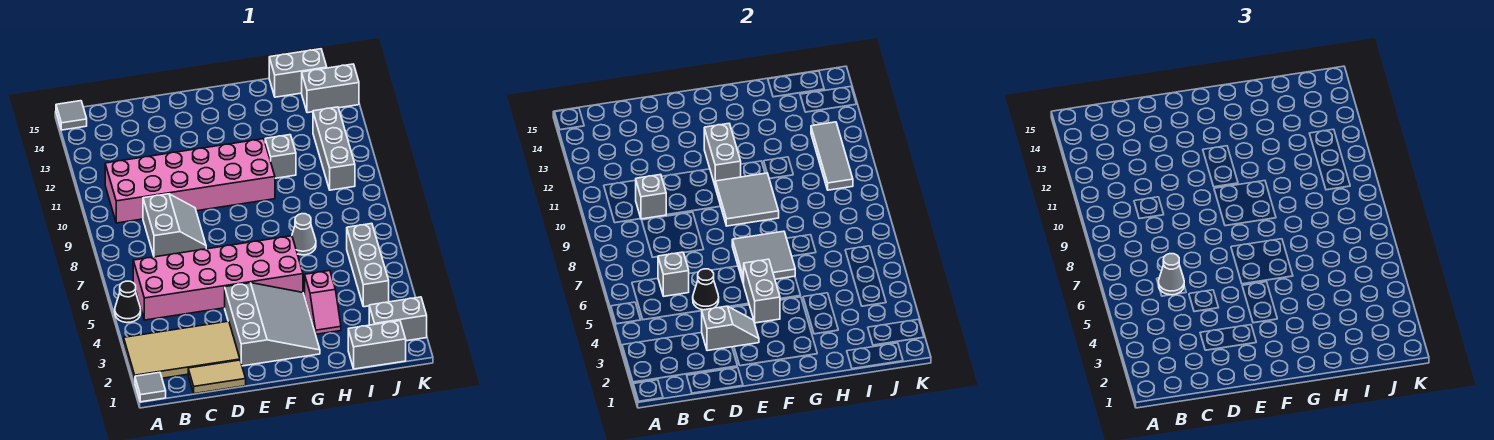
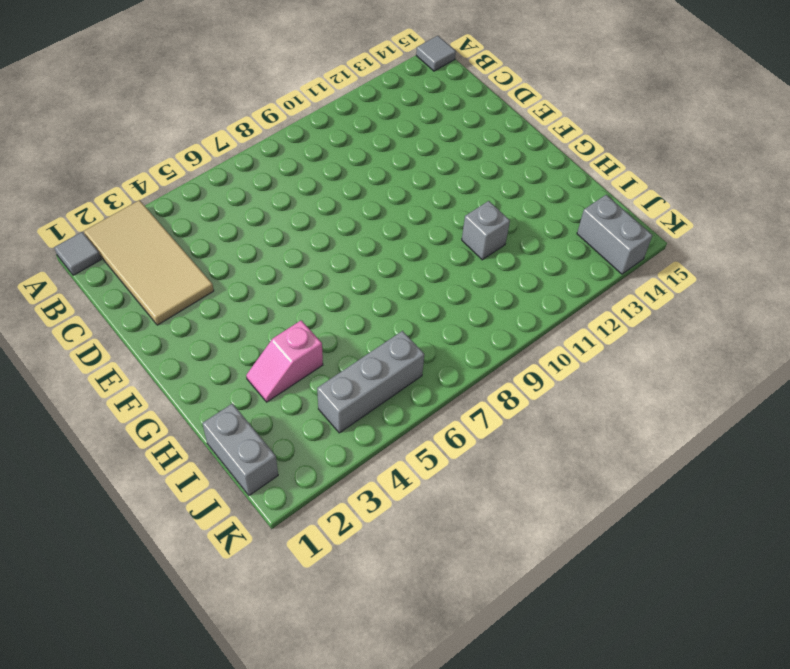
none -> black cone A5 level 1
none -> pink brick B5:G6 level 1
none -> pink brick B10:G11 level 1

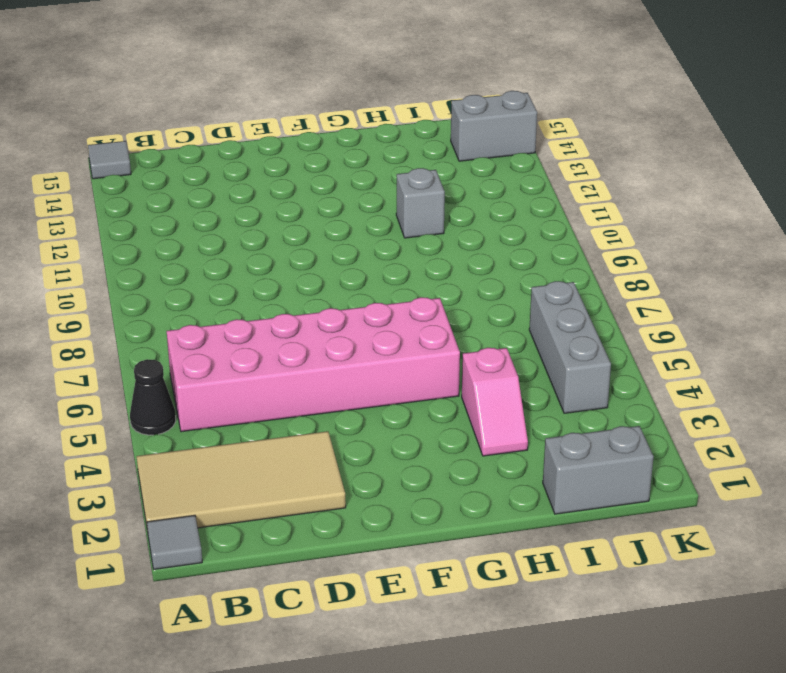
none -> pink brick B10:G11 level 1
none -> tan tile C1:D1 level 1
none -> grey slope C8:D9 level 1 top C

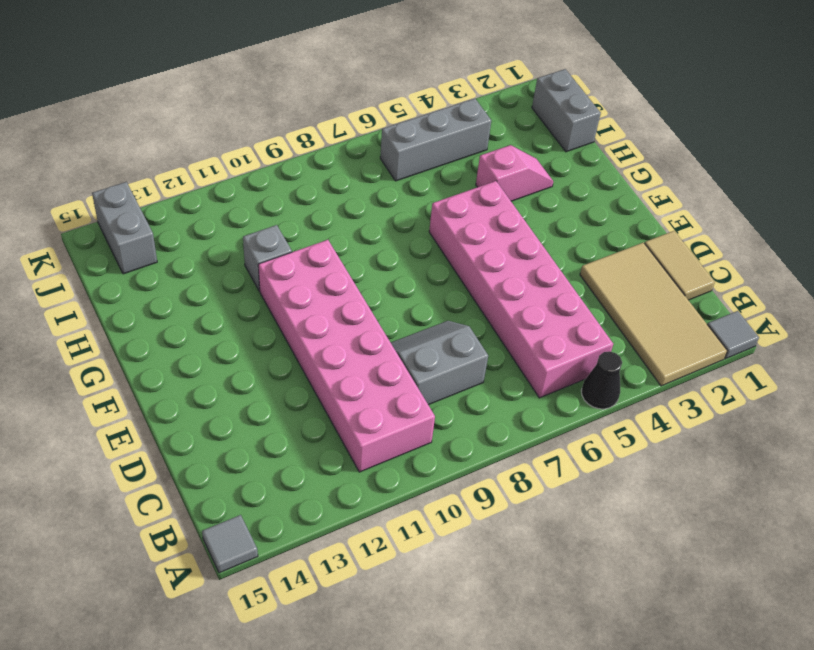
none -> grey slope E2:G4 level 1 top E
none -> grey cone H7 level 1
none -> grey brick I15:J15 level 1

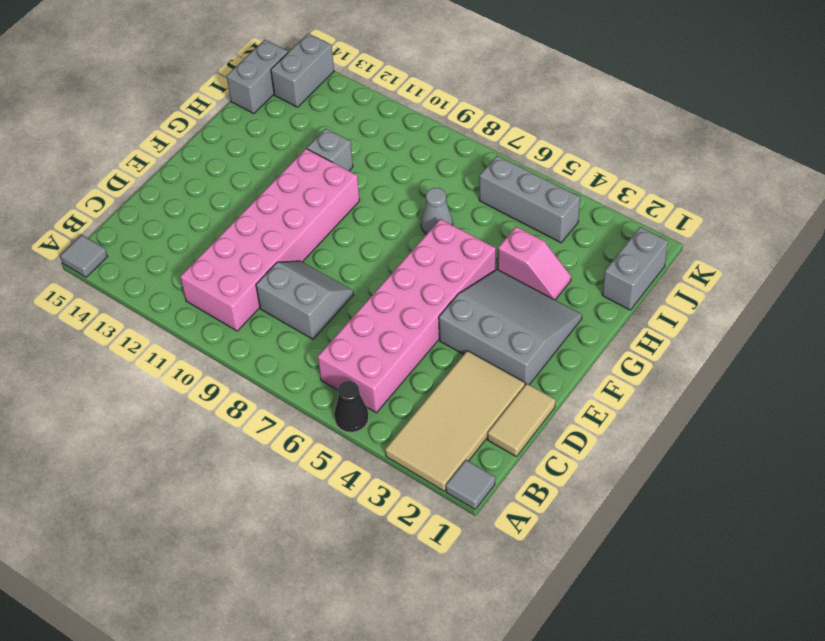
none -> grey brick J2:K2 level 1
none -> grey brick J10:J12 level 1
none -> grey brick C6 level 2

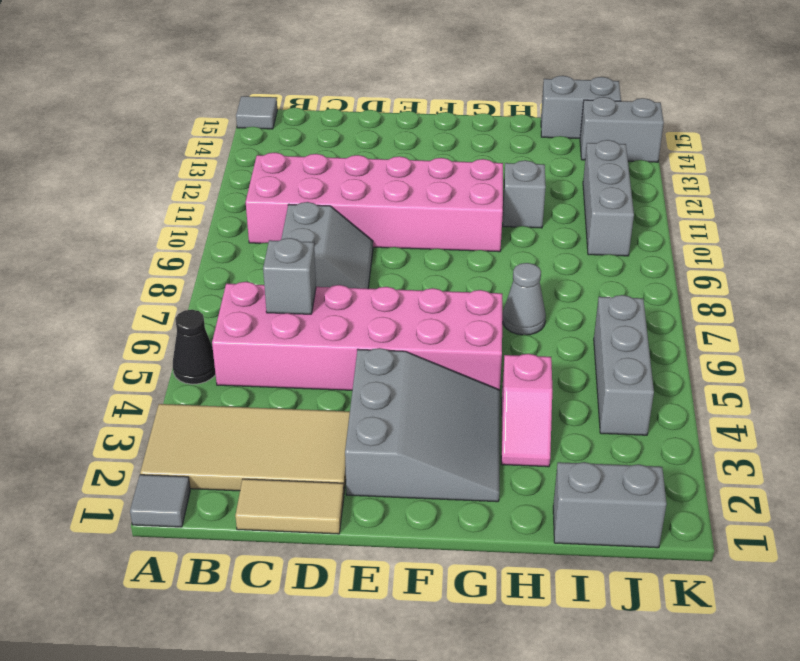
none -> grey brick J2:K2 level 1
none -> grey brick C10 level 2
none -> grey slope D3:E3 level 2 top D

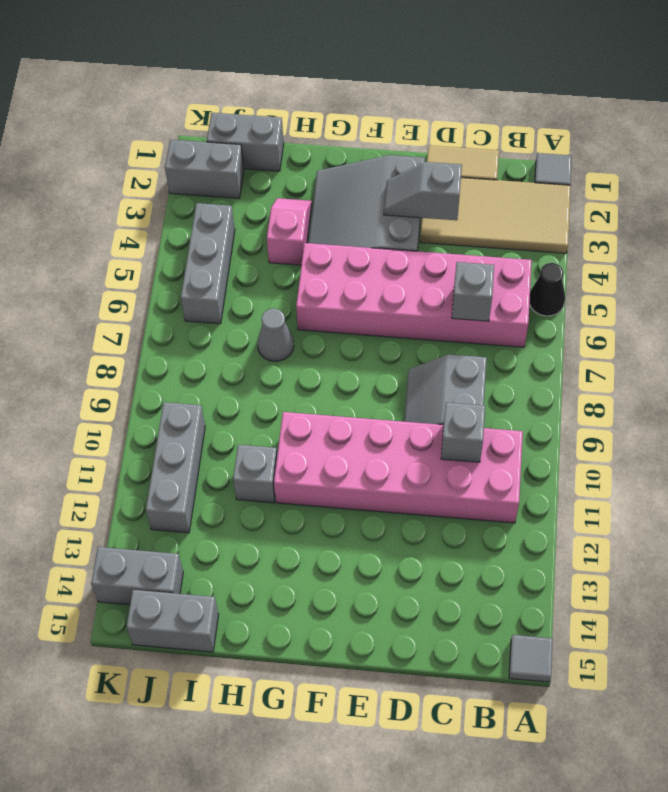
none -> black cone D5 level 2
none -> grey brick F4:F5 level 2
none -> grey tile F6:G7 level 2

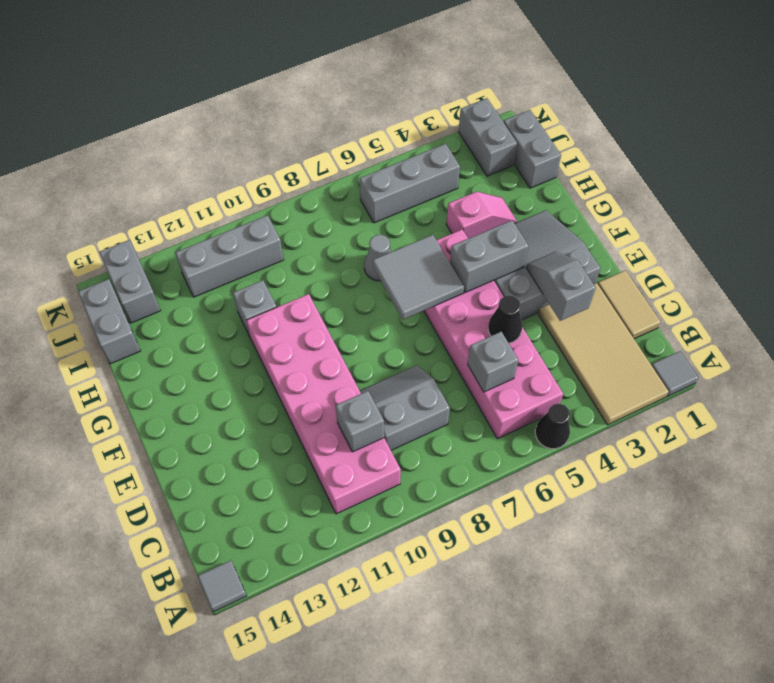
none -> grey tile F9:G10 level 2
none -> grey brick F11:F12 level 2
none -> grey tile J10:J12 level 2

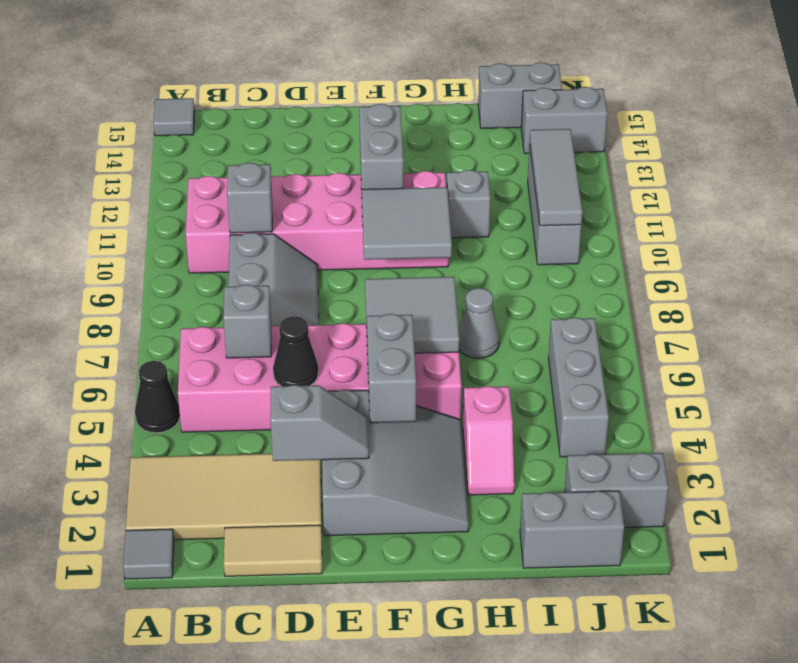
none -> grey cone C6 level 3

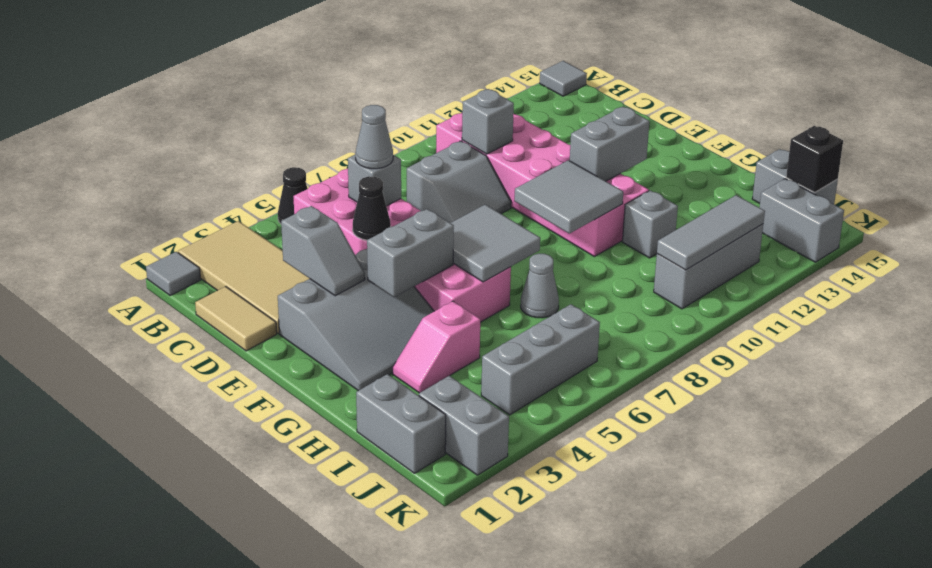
black brick J15 level 2 -> none

